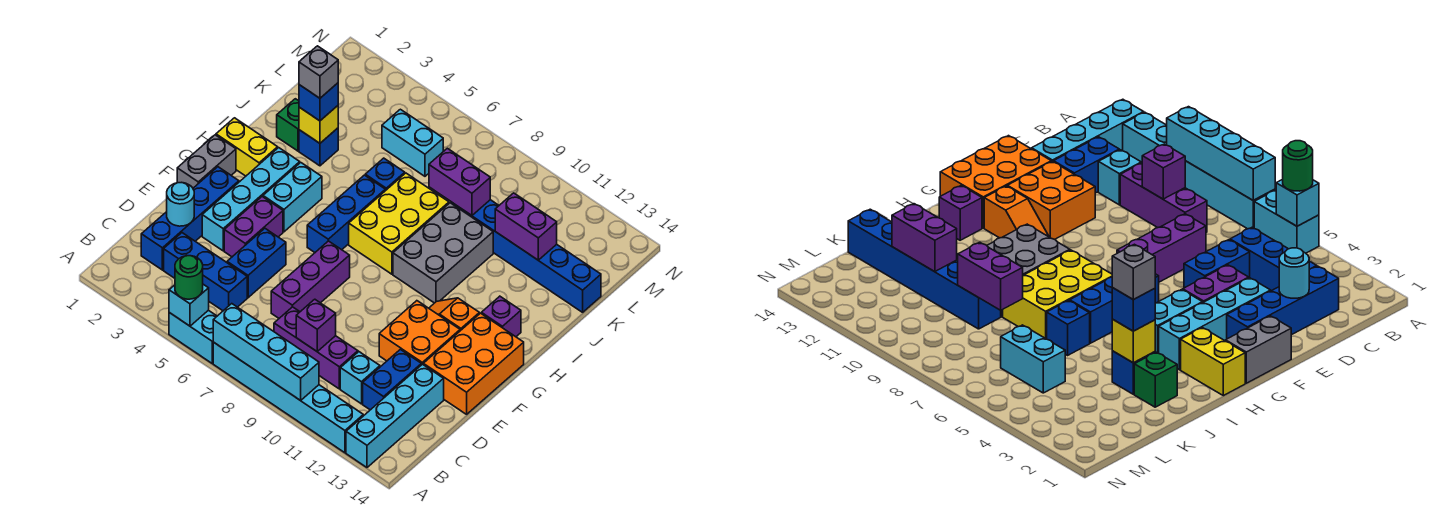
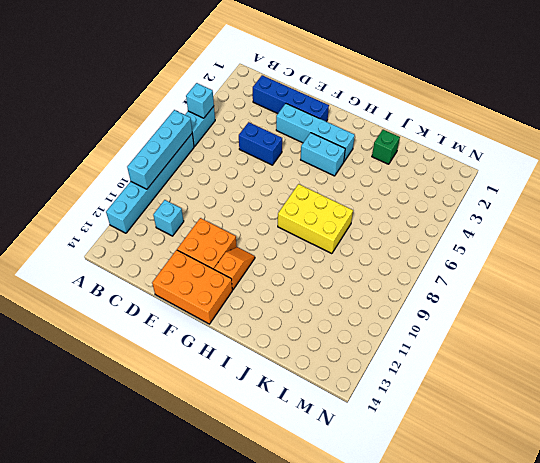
none -> cyan brick A13:D13 level 1
none -> blue brick C3:C5 level 1
none -> purple brick C8:C10 level 1
none -> blue brick C12:D12 level 1

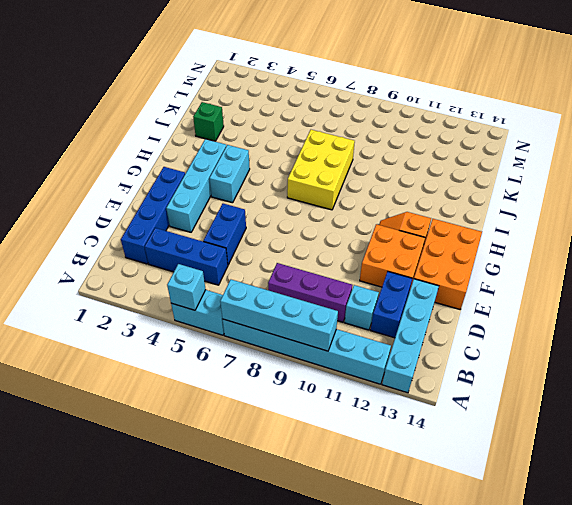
none -> purple brick D7:F7 level 1
none -> purple brick E4:F4 level 1
none -> grey brick F1:G1 level 1
none -> blue brick G6:I6 level 1

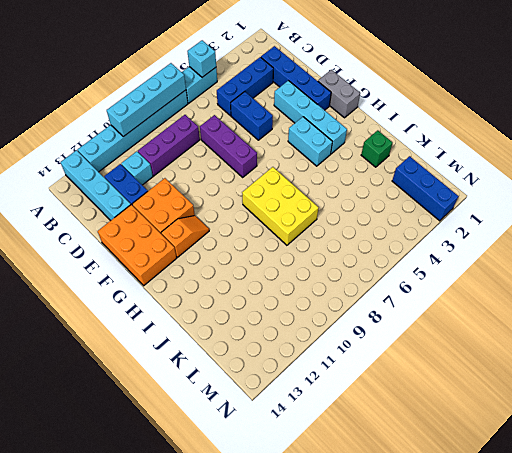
blue brick L2:N2 level 1 -> blue brick G6:I6 level 1
none -> purple brick E4:F4 level 1
none -> yellow brick H1:H2 level 1
none -> grey brick H9:J10 level 1
none -> purple brick H13 level 1

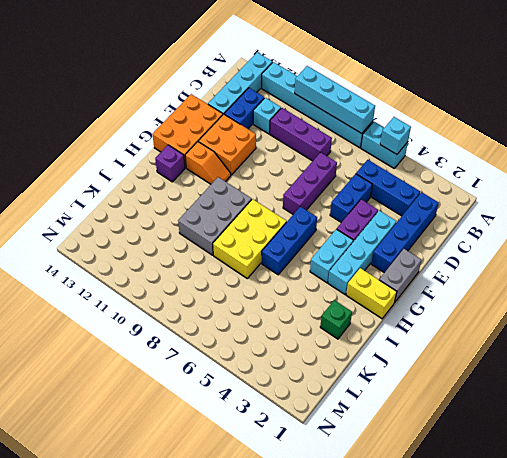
none -> blue brick J3 level 1
none -> blue brick J6 level 1
none -> blue brick K9:K14 level 1
none -> cyan brick L5:L6 level 1

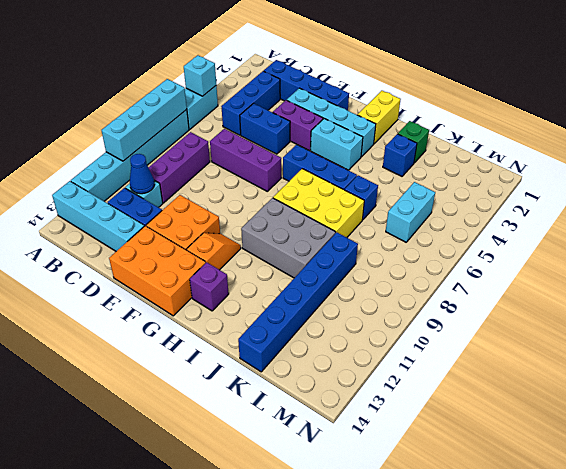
blue cone C11 level 2 -> none
none -> grey brick F1:G1 level 1
none -> purple brick C9 level 2
none -> cyan round brick D2 level 2
none -> yellow brick J3 level 2

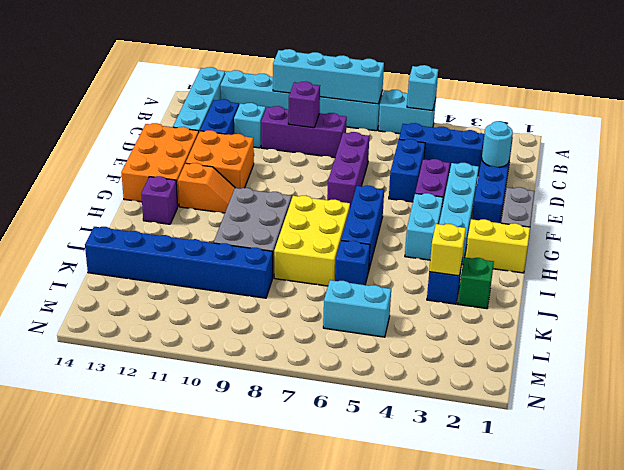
none -> purple brick K8:K9 level 2
none -> purple brick K11:K12 level 2
none -> green round brick A5 level 3
none -> blue brick J3 level 3

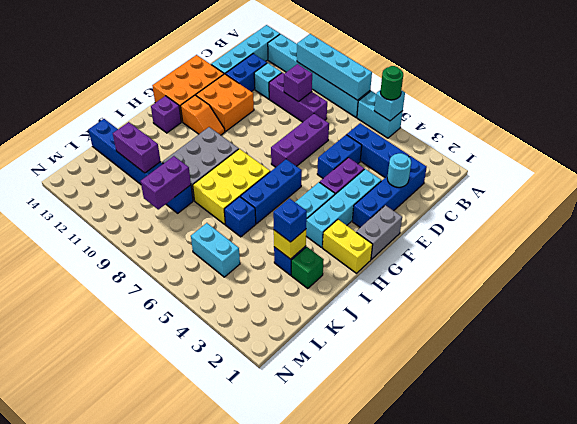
purple brick K9:L9 level 2 -> purple brick K8:K9 level 2
none -> grey brick J3 level 4

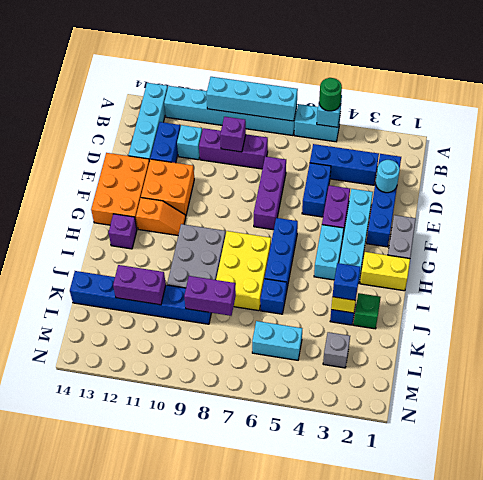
grey brick L3 level 1 -> grey brick J3 level 4

